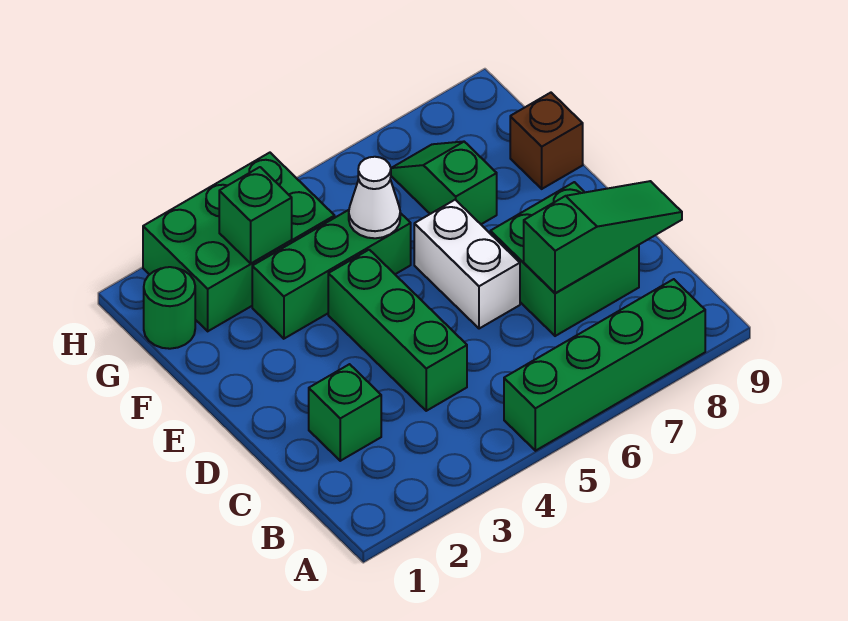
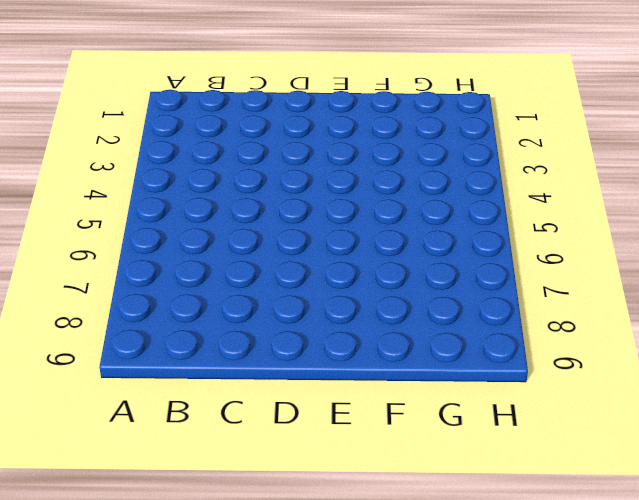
none -> green brick A5:A8 level 1
none -> green brick C2 level 1
none -> green brick C4:E4 level 1

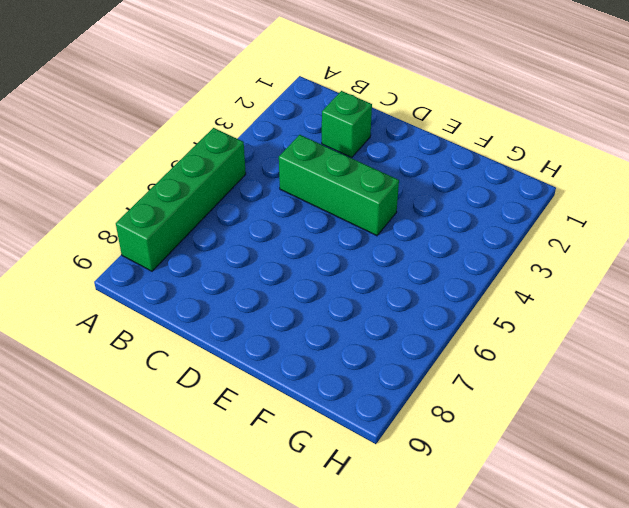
none -> green brick C7:D8 level 1
none -> white brick D6:E6 level 1
none -> green brick F3:F5 level 1

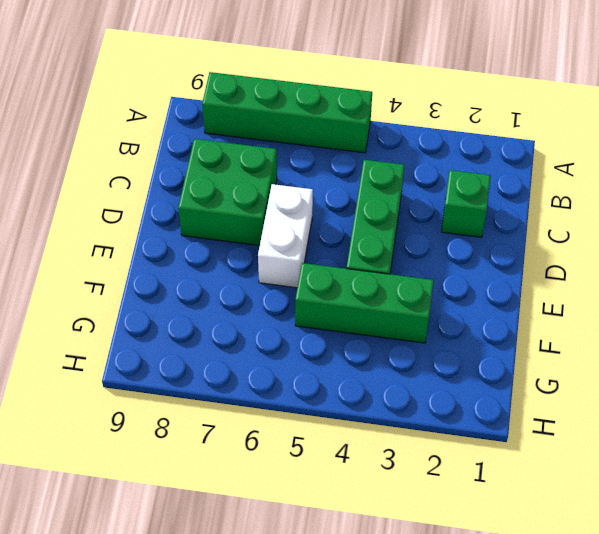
none -> green slope F7:G7 level 1 top F
none -> brown brick F9 level 1
none -> green round brick G1 level 1

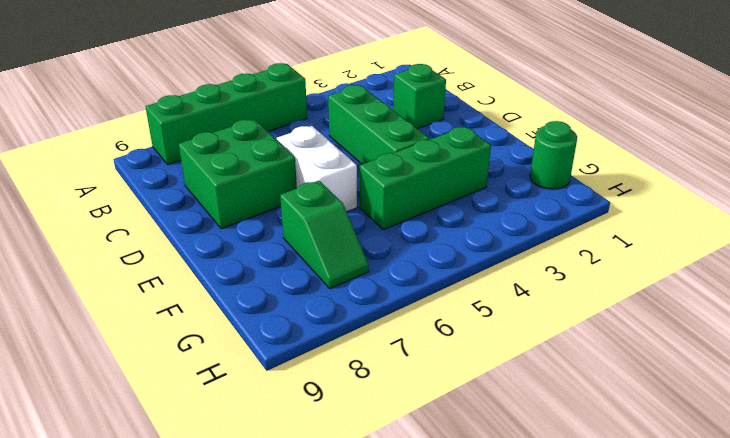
none -> brown brick F9 level 1
none -> green brick G2:H4 level 1
none -> green slope C7:C9 level 2 top 7

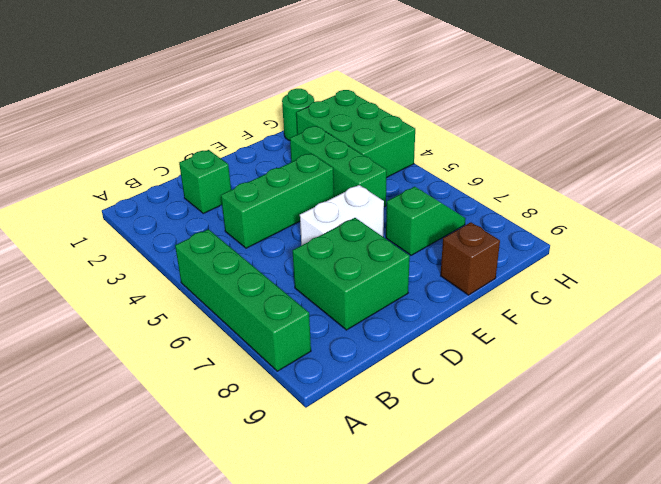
none -> green slope C7:C9 level 2 top 7
none -> white cone F5 level 2
none -> green brick G3 level 2

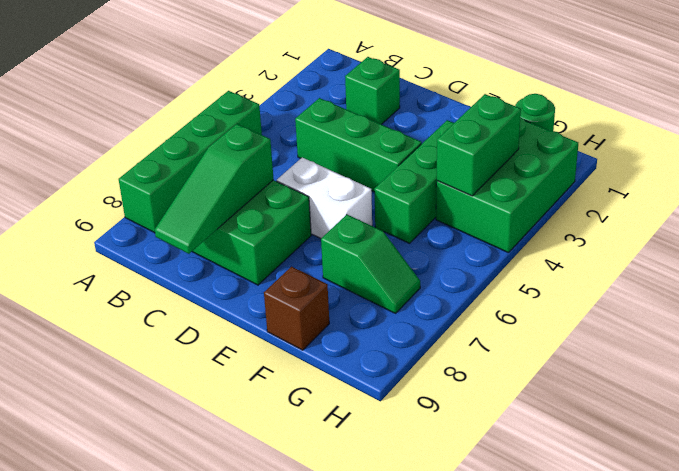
green brick G3:G4 level 2 -> green brick G3 level 2
none -> white cone F5 level 2

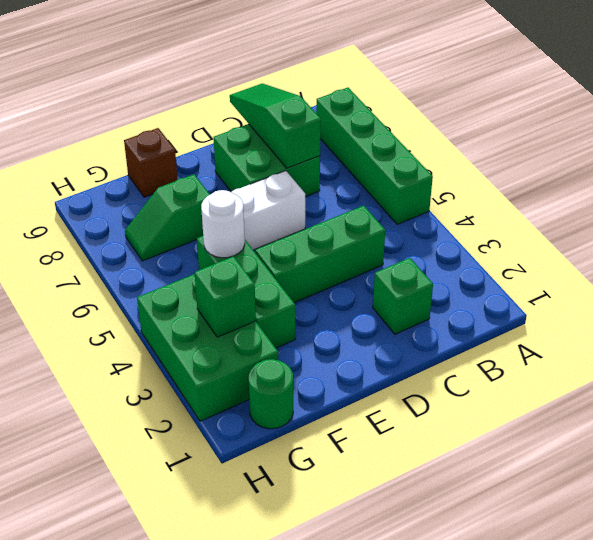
white round brick F5 level 2 -> white cone F5 level 2

